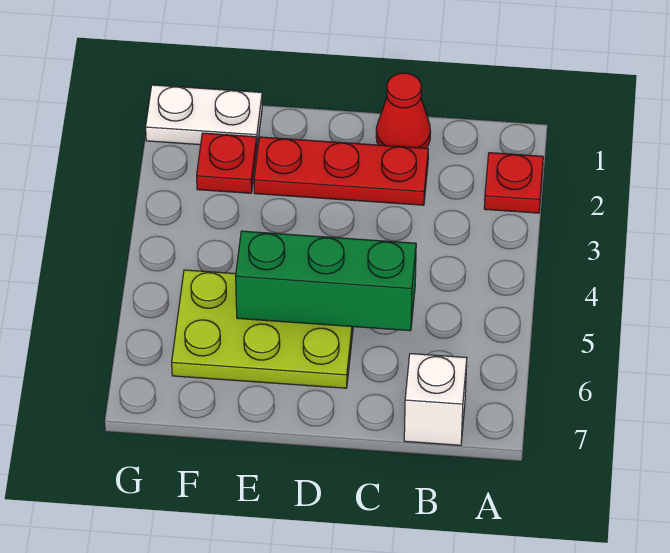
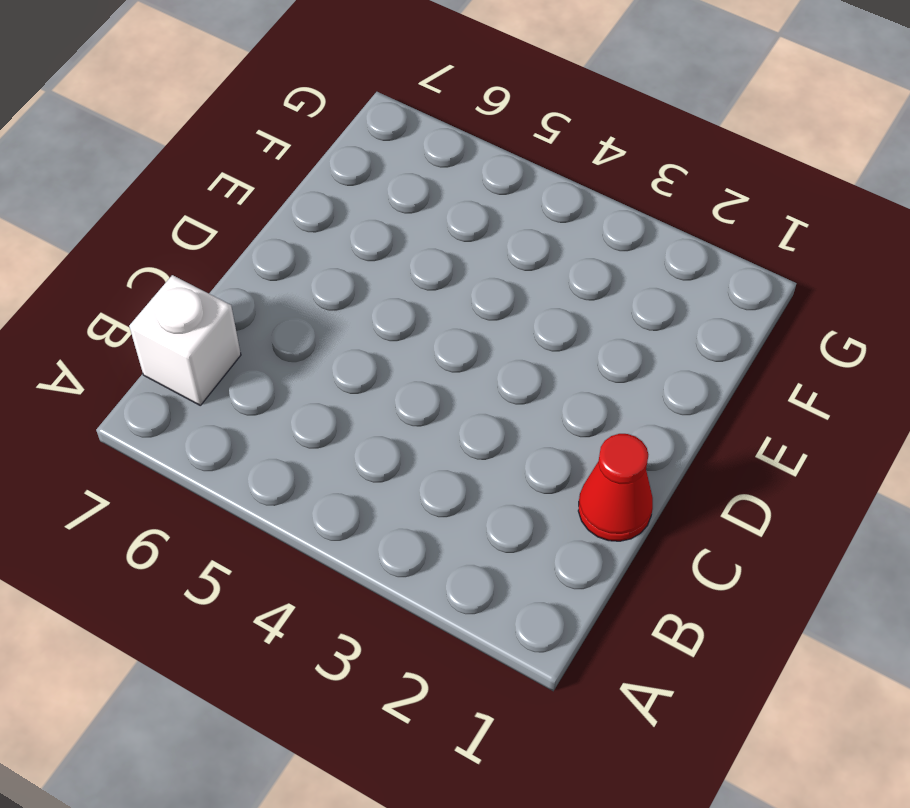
none -> red plate A2 level 1
none -> red plate C2:E2 level 1

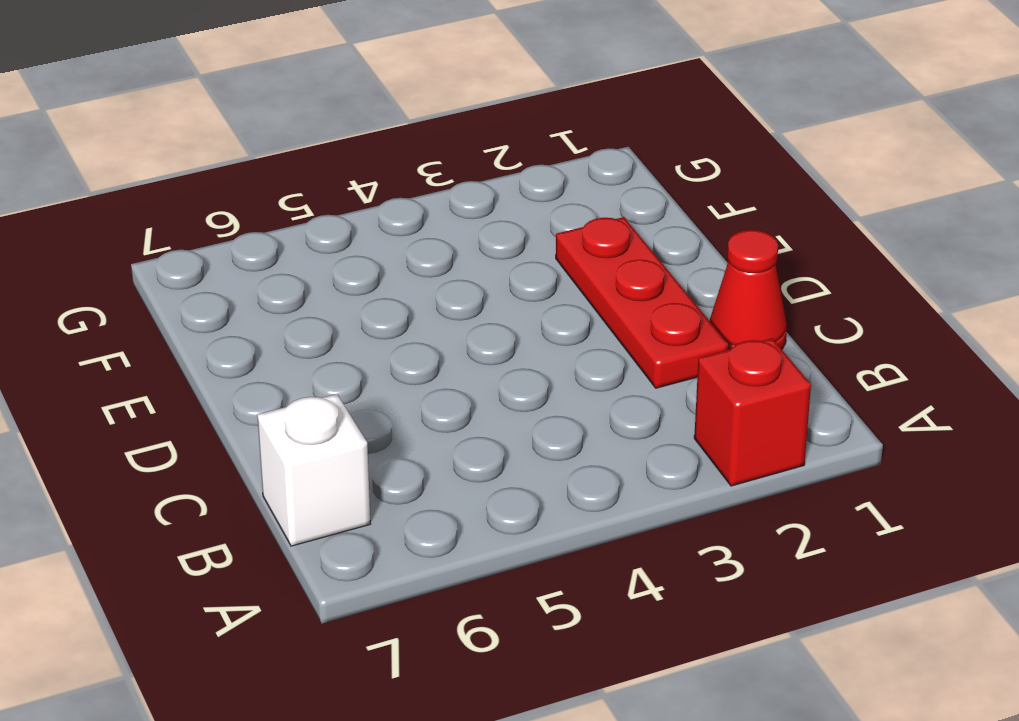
red brick A2 level 1 -> red plate A2 level 1
none -> lime plate D5:F6 level 1
none -> white plate F1:G1 level 1

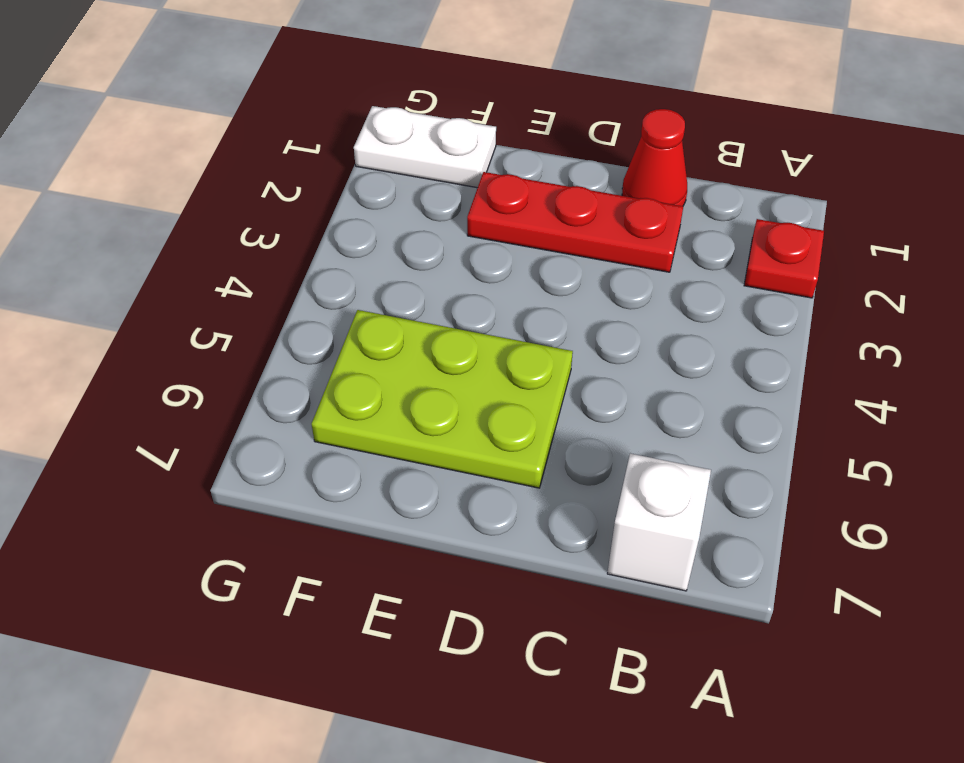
none -> red plate F2 level 1
none -> green brick C5:E5 level 2

